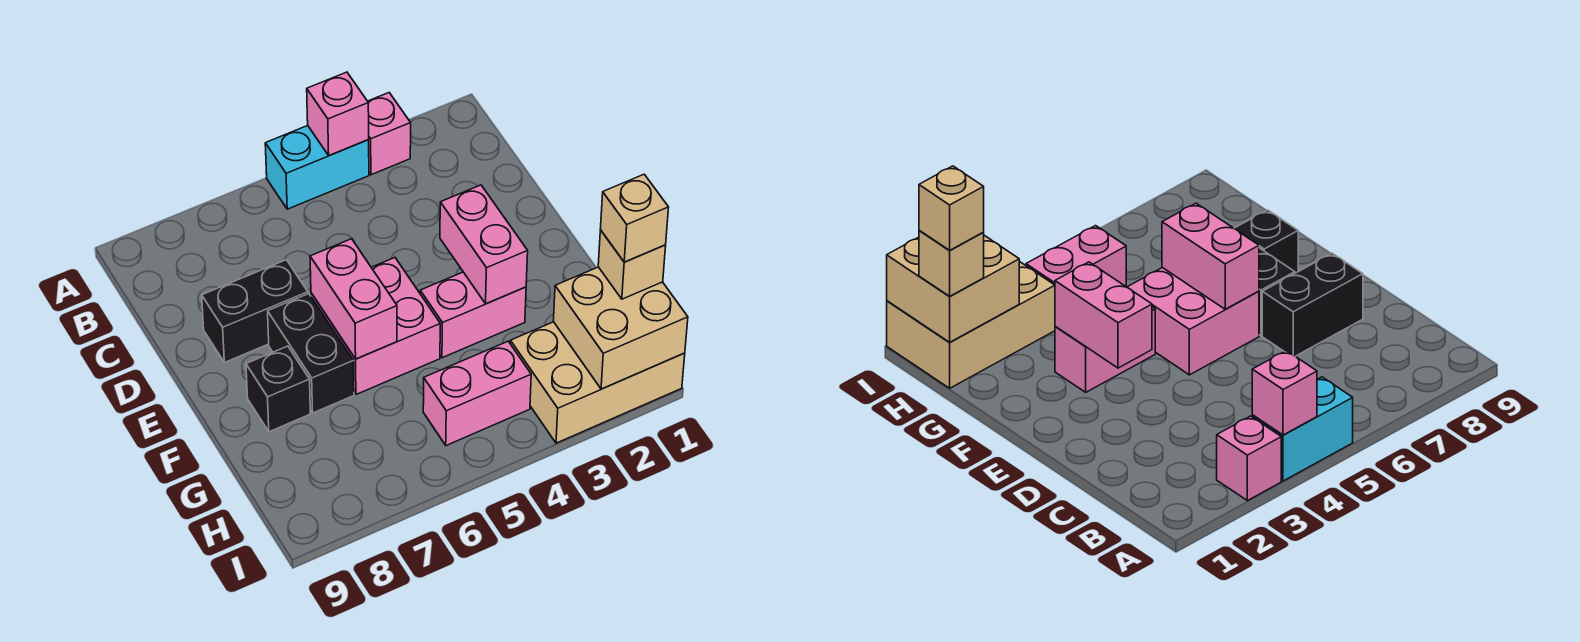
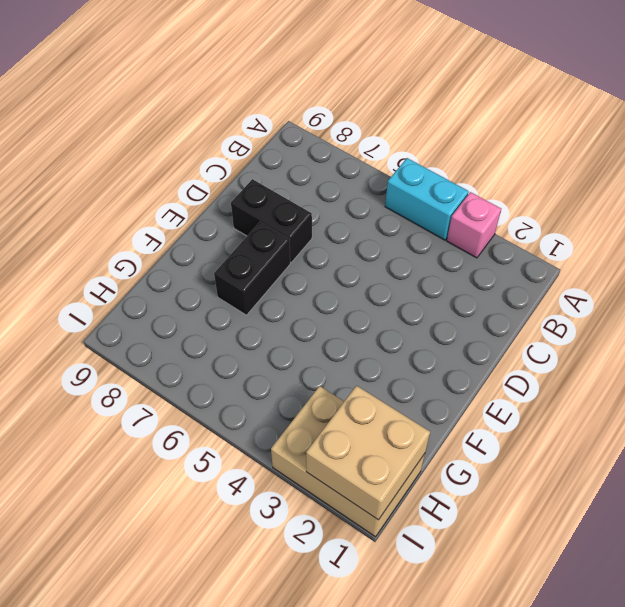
none -> pink brick E5:F6 level 1
none -> pink brick F3:F4 level 1
none -> black brick F8 level 1

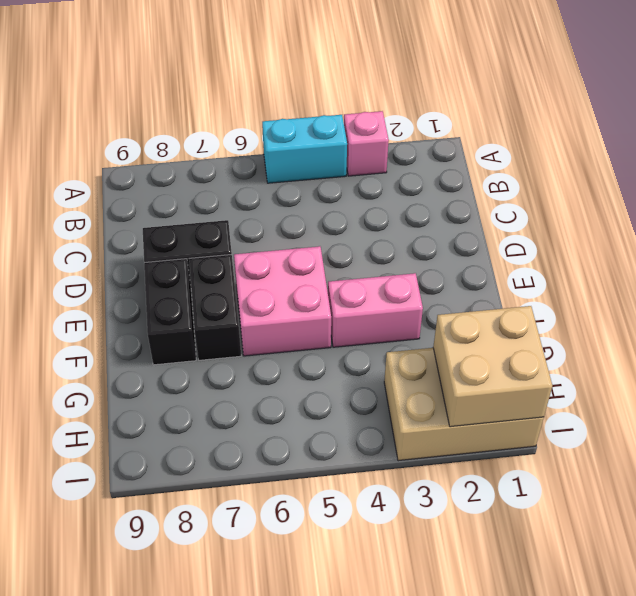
black brick E8:F8 level 1 -> black brick F8 level 1
none -> pink brick H4:H5 level 1
none -> pink brick A4 level 2
none -> pink brick E3:F3 level 2

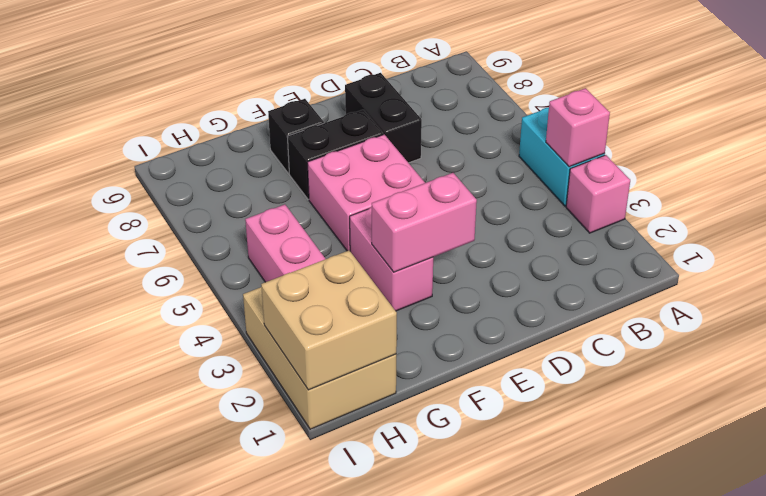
none -> pink brick E6:F6 level 2
none -> tan brick H1 level 3
none -> tan brick H1 level 4

